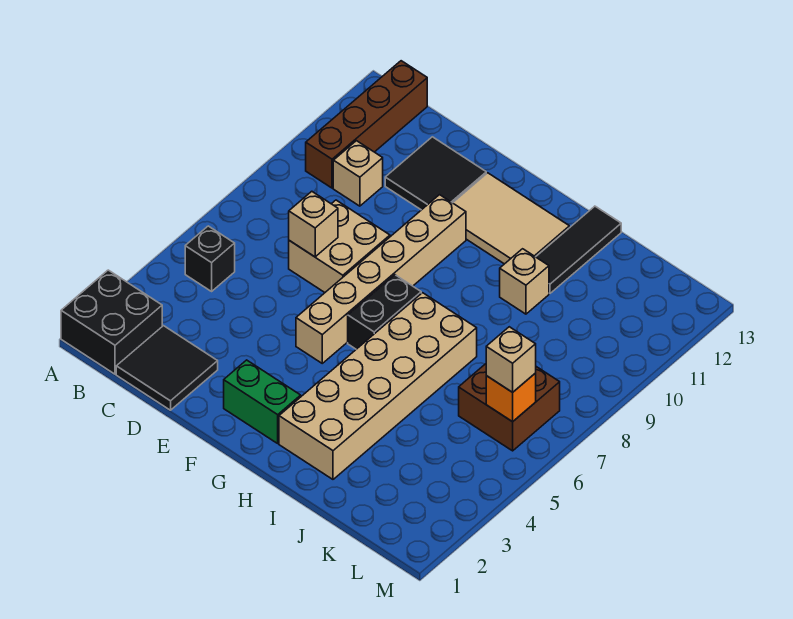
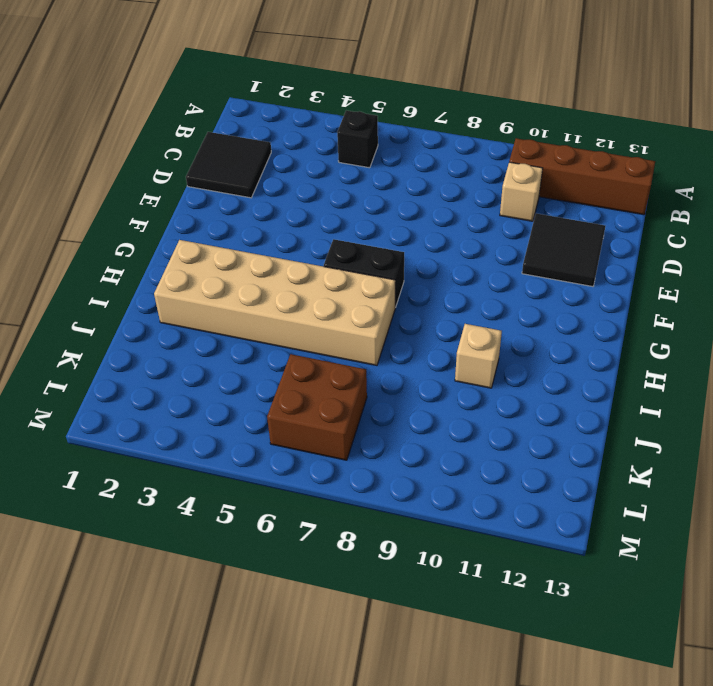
none -> black brick A1:B2 level 1
none -> tan brick D7:E8 level 1
none -> green brick F2:G2 level 1

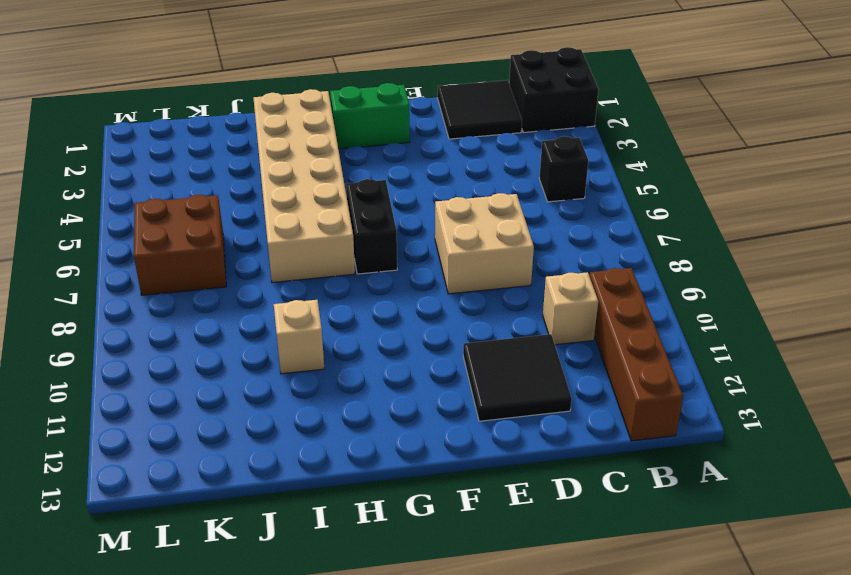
none -> tan brick F5:F10 level 1
none -> tan tile F11:H12 level 1
none -> black tile I11:I13 level 1

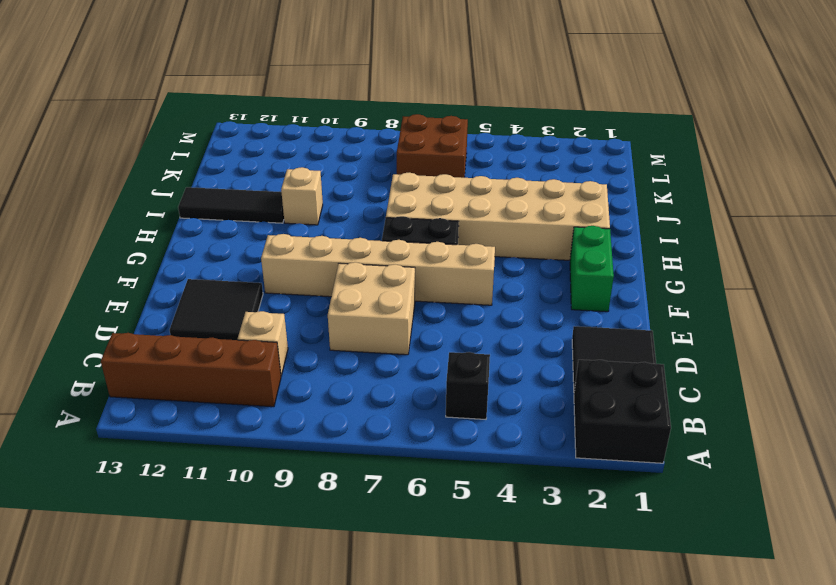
none -> tan tile F11:H12 level 1
none -> tan brick D7 level 2
none -> orange brick L6 level 2

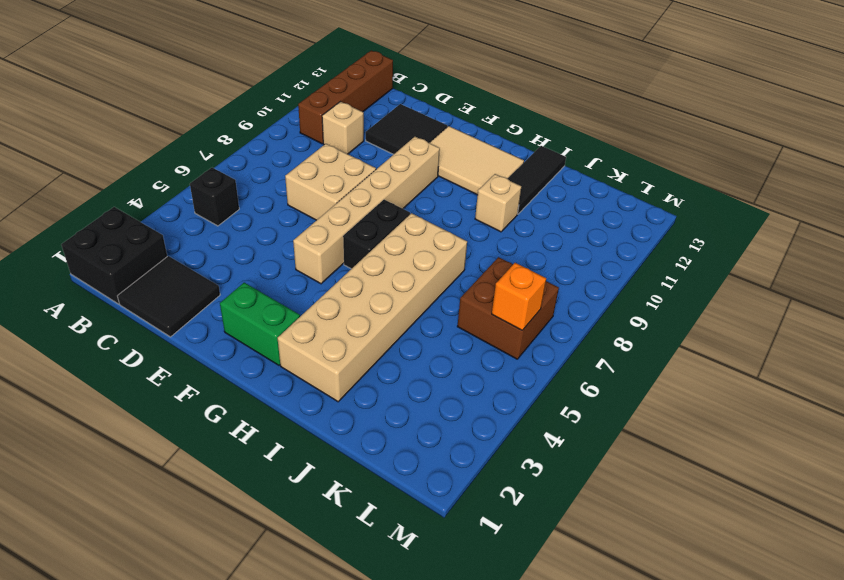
none -> tan brick D7 level 2
none -> tan brick L6 level 3

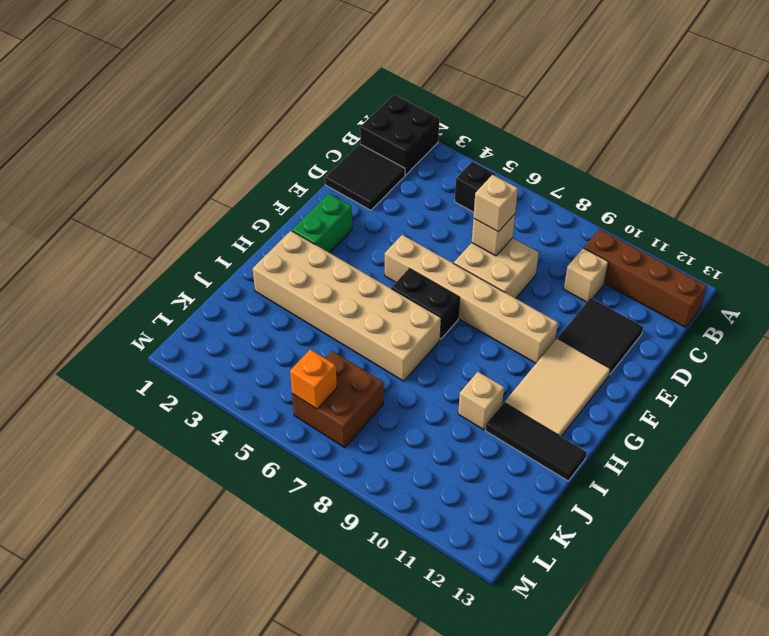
tan brick D7 level 3 -> tan brick L6 level 3

